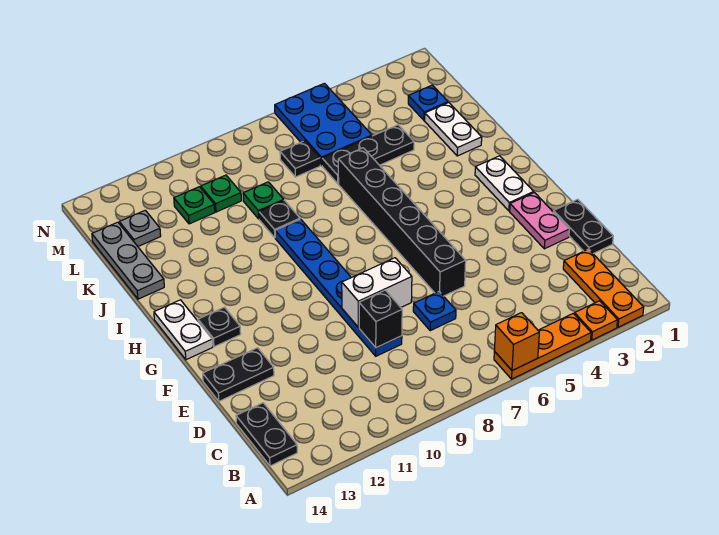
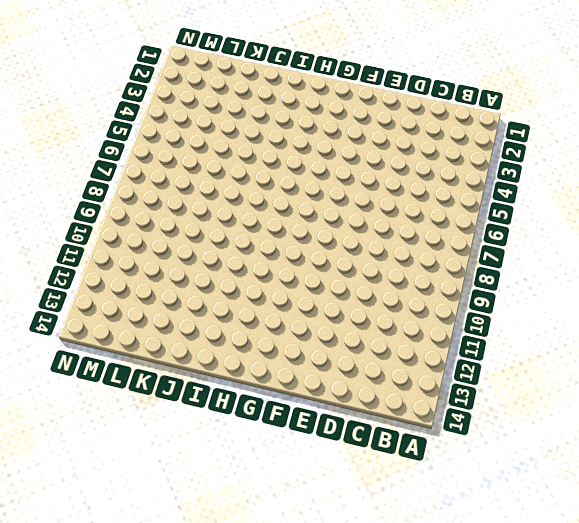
none -> orange plate A2:C2 level 1
none -> orange plate A3 level 1
none -> orange plate A4:A6 level 1

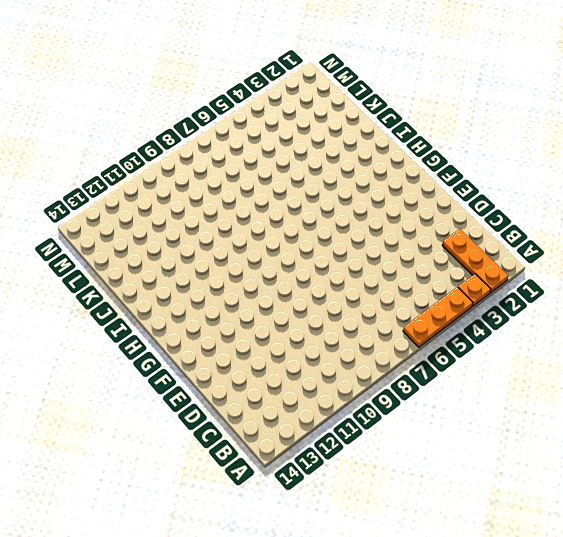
none -> black plate B14:C14 level 1
none -> black plate D1:E1 level 1
none -> blue plate D7 level 1

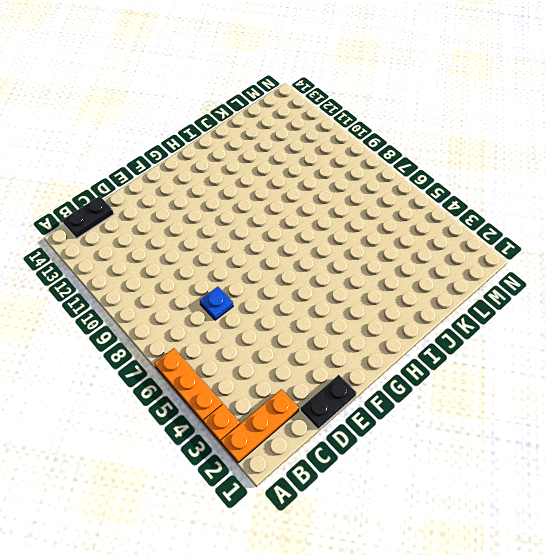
none -> blue plate D9:I9 level 1
none -> pink plate E2:F2 level 1
none -> black brick E6:J6 level 1

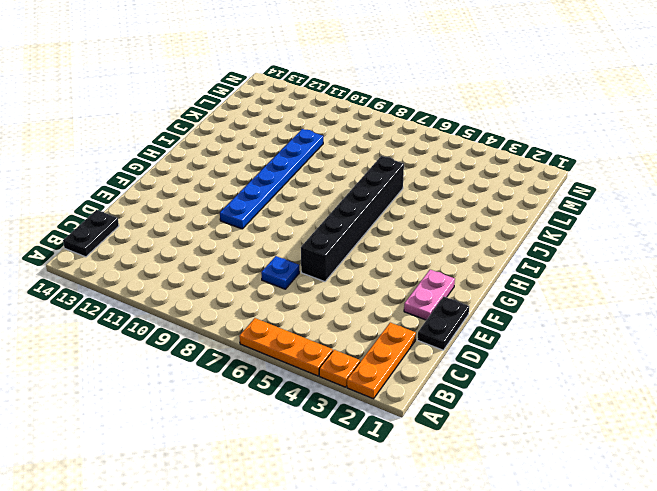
blue plate F10:K10 level 1 -> blue plate D9:I9 level 1
none -> black plate E13:E14 level 1
none -> white plate G2:H2 level 1
none -> black plate G13 level 1

